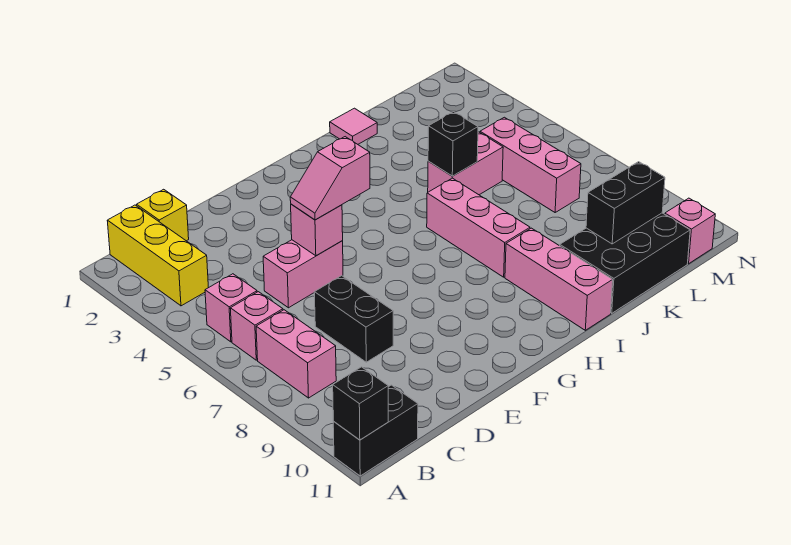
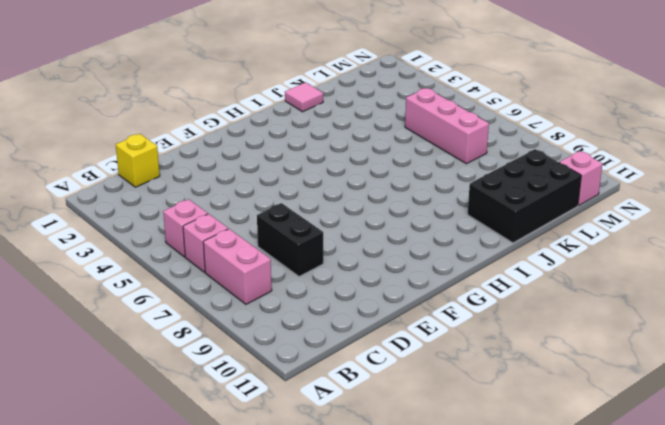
none -> black brick A11:B11 level 1
none -> yellow brick B1:B3 level 1
none -> pink brick D5:E5 level 1

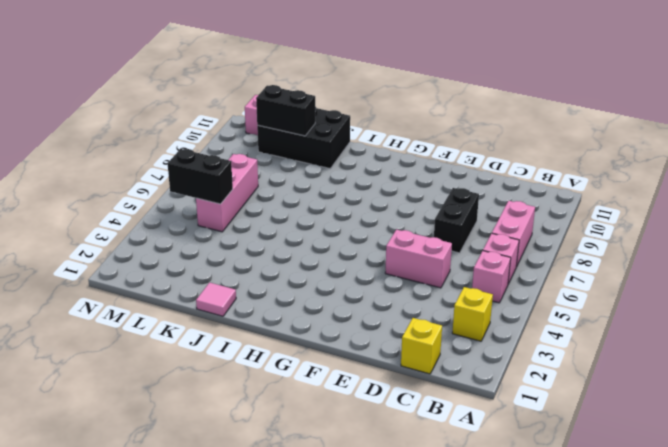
yellow brick B3 level 1 -> yellow brick B1:B3 level 1
black brick L5:M5 level 2 -> black brick A11:B11 level 1
none -> pink brick I6:I8 level 1
none -> pink brick I9:I11 level 1
none -> pink brick J5:K5 level 1

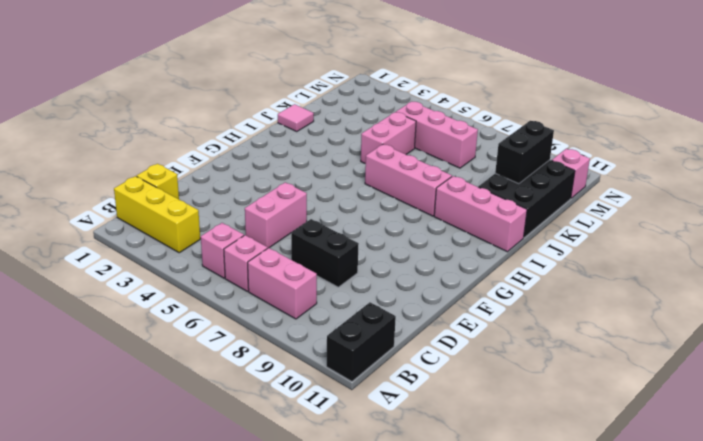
none -> black brick A11 level 2
none -> pink brick E5 level 2
none -> black brick J5 level 2

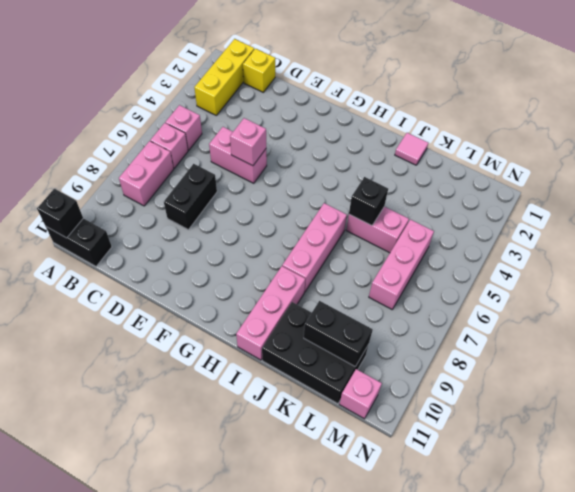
none -> pink slope E5:F5 level 3 top F

